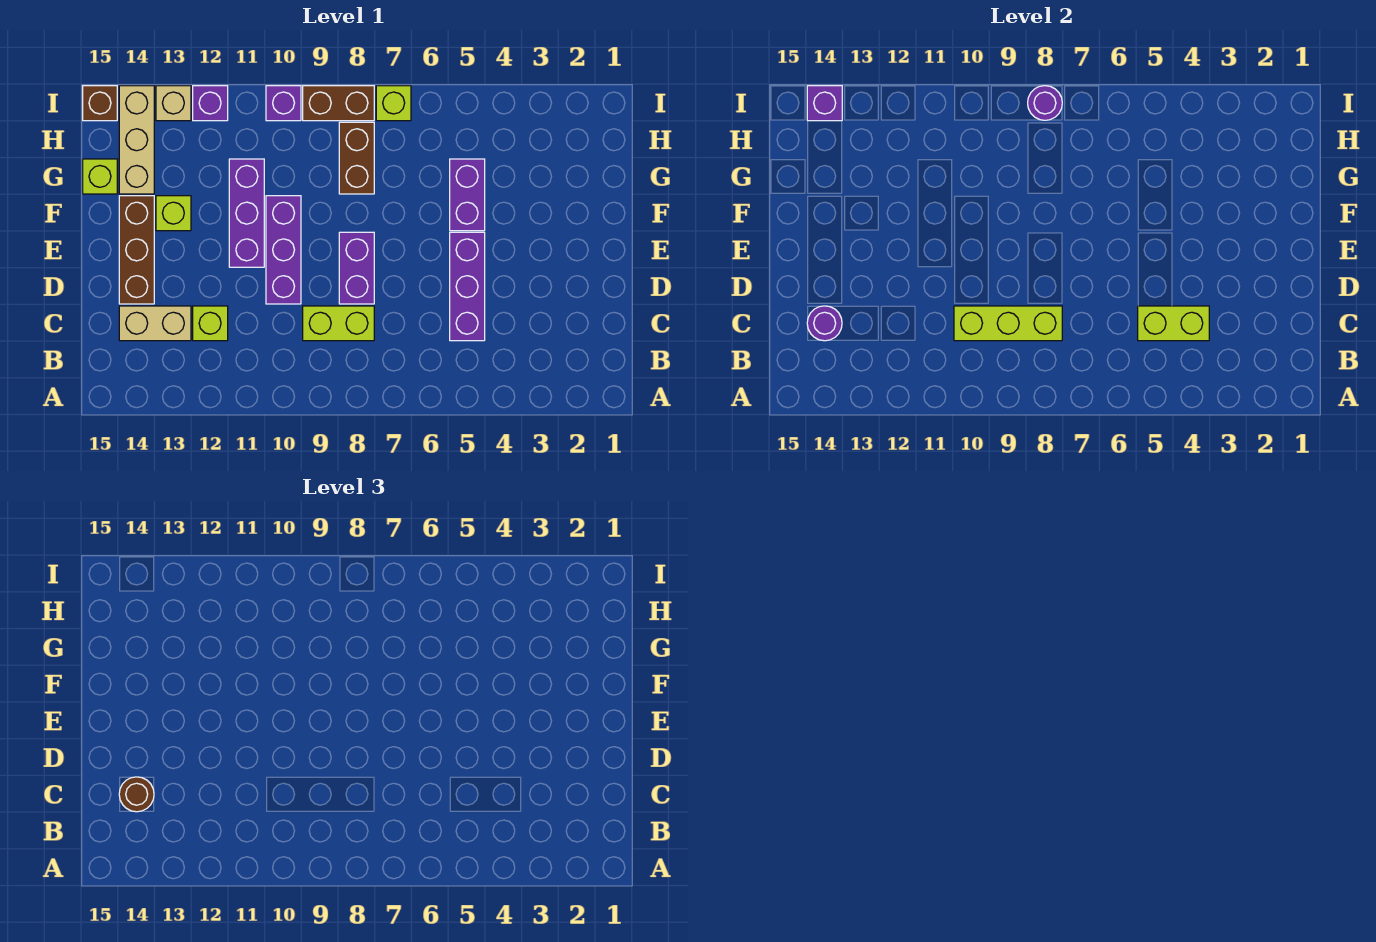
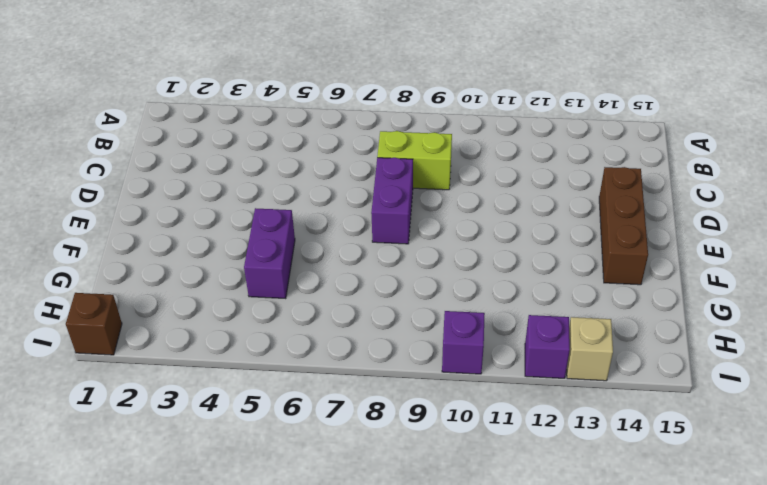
brown brick I1 level 1 -> brown brick I15 level 1
none -> purple brick C5:E5 level 1
none -> lime brick C12 level 1
none -> tan brick C13:C14 level 1

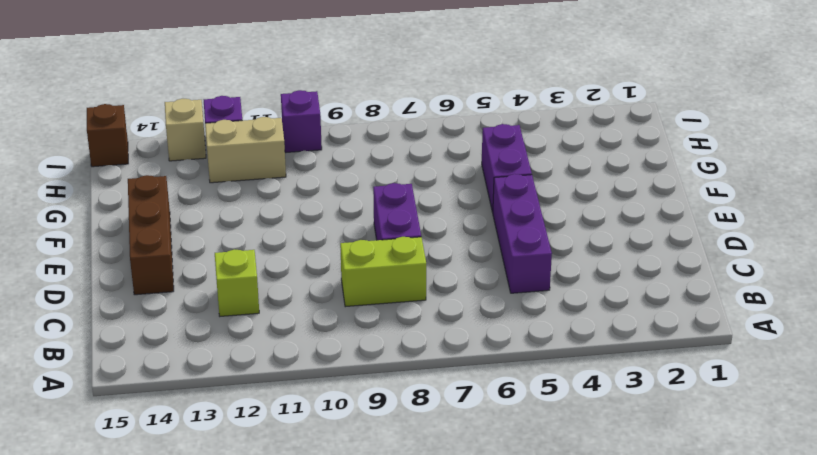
tan brick H11:H12 level 1 -> tan brick C13:C14 level 1
none -> purple brick D10:F10 level 1
none -> purple brick E11:G11 level 1
none -> lime brick F13 level 1

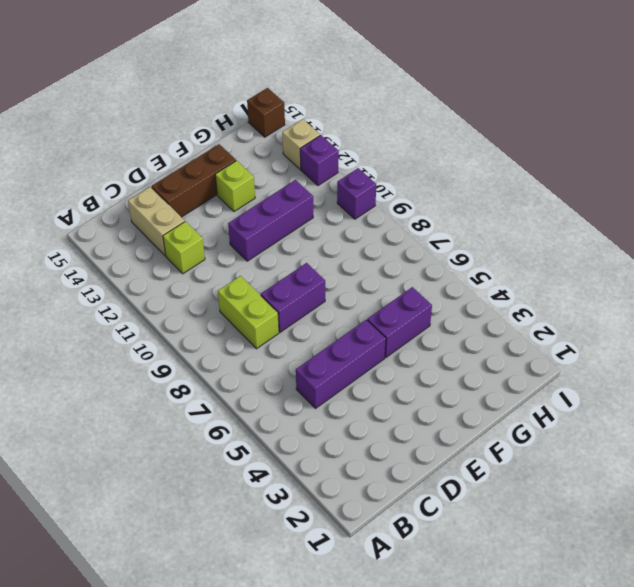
none -> purple brick D10:F10 level 1
none -> brown brick G8:H8 level 1
none -> tan brick G14:I14 level 1

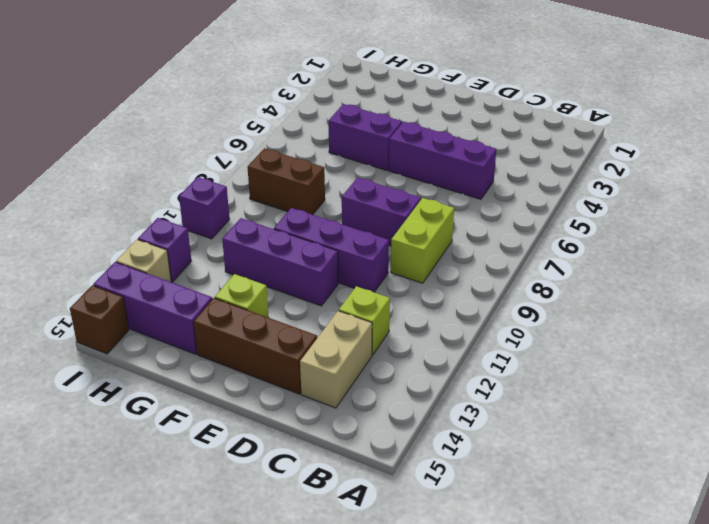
purple brick G14:I14 level 1 -> tan brick G14:I14 level 1
none -> lime brick G15 level 1
none -> lime brick I7 level 1
none -> brown brick I8:I9 level 1

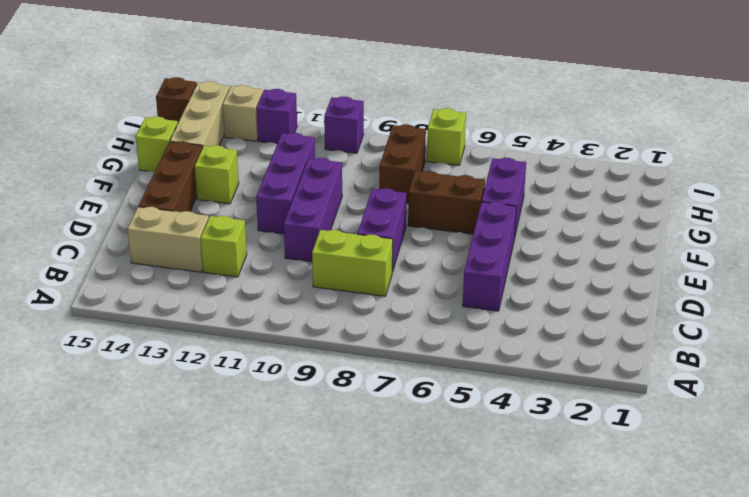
brown brick F6:F7 level 1 -> brown brick I8:I9 level 1
none -> lime brick C4:C5 level 2
none -> lime brick C8:C10 level 2
none -> purple round brick C14 level 2

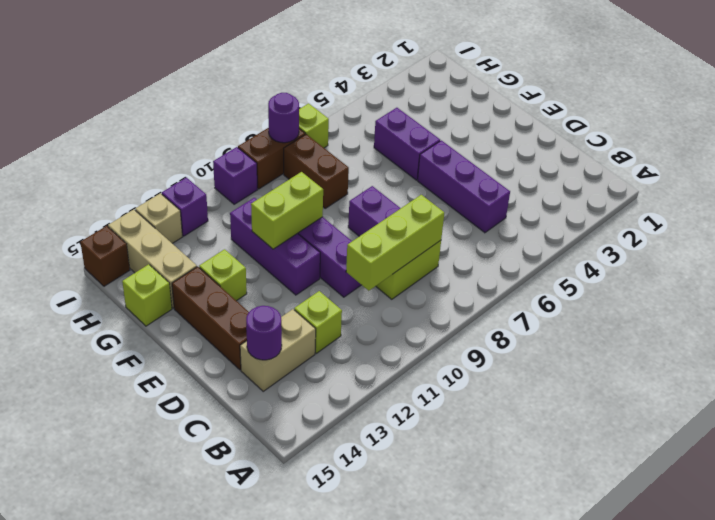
lime brick F10:F11 level 2 -> lime brick C4:C5 level 2
none -> purple brick I14 level 2
none -> brown round brick C14 level 3

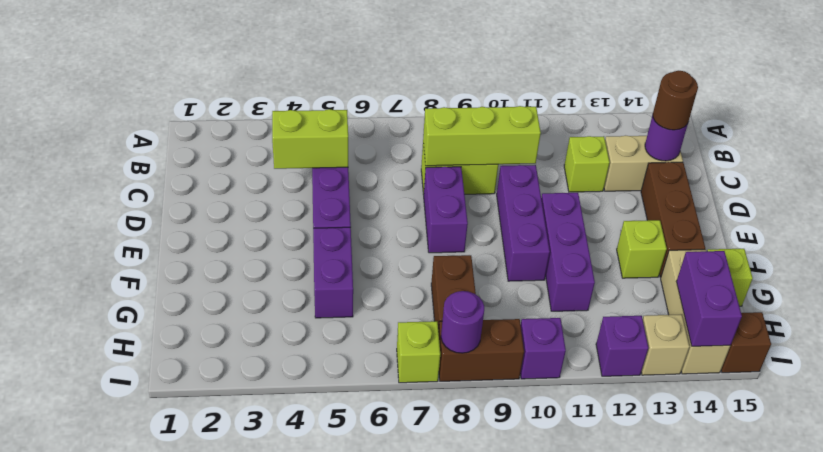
purple brick H14:I14 level 2 -> purple brick I14 level 2

